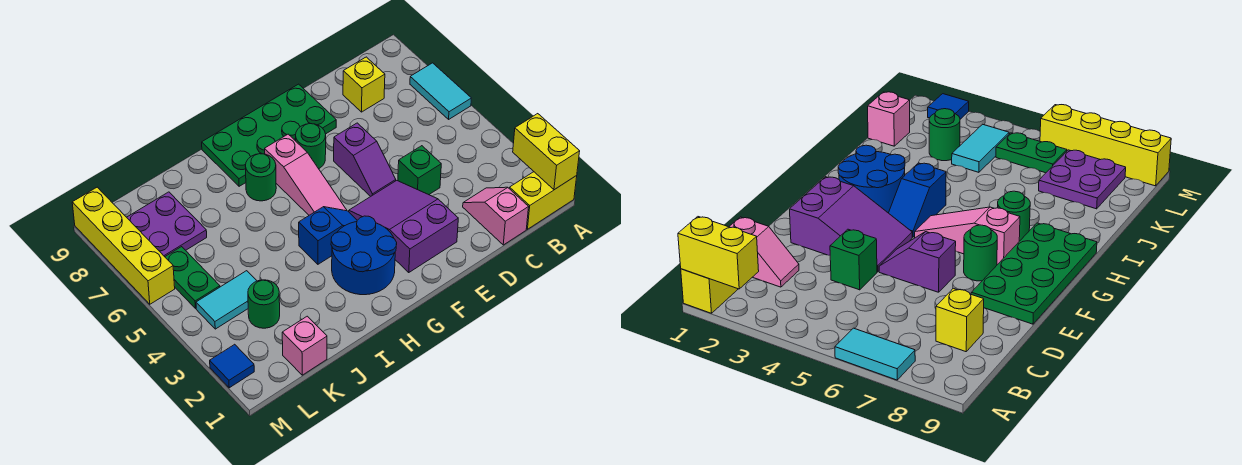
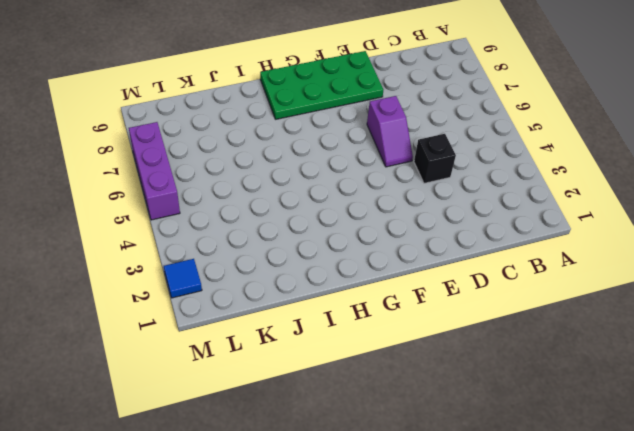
black brick D4 level 1 -> green brick D4 level 1
purple brick M5:M7 level 1 -> yellow brick M6:M9 level 1
none -> yellow brick A1:B1 level 1
none -> cyan tile A6:A7 level 1
none -> pink slope C1:C2 level 1 top 1

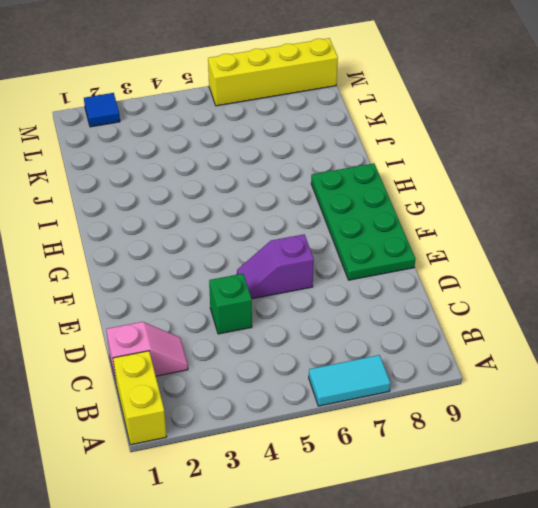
none -> yellow brick C8 level 1
none -> purple slope E2:F4 level 1 top 2
none -> green round brick F7 level 1

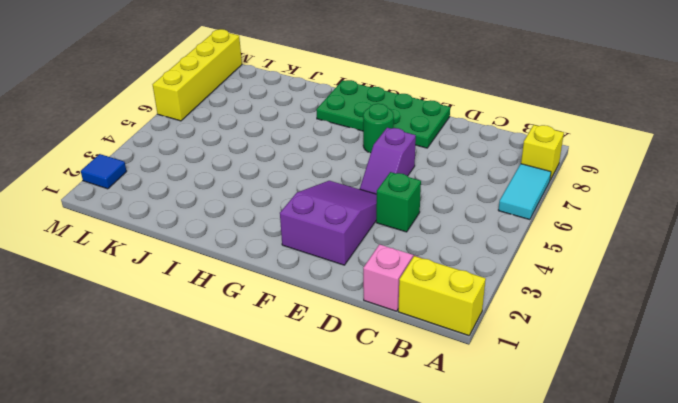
yellow brick A8 level 1 -> yellow brick C8 level 1
none -> blue round brick G2:H3 level 1
none -> blue slope G4:H4 level 1 top H
none -> pink slope G5:G7 level 1 top 7

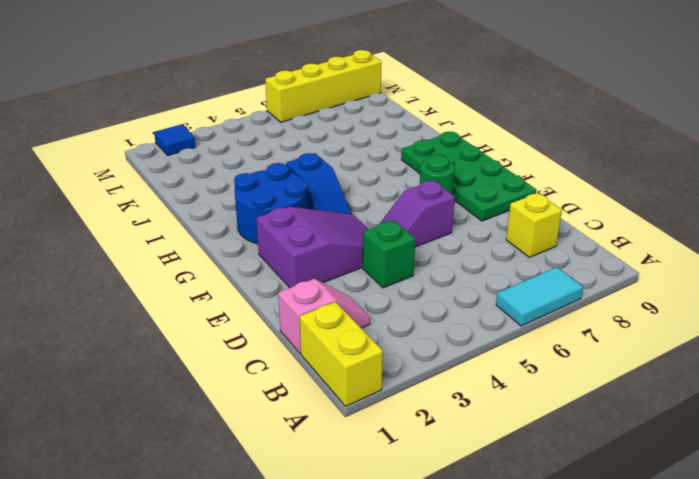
none -> pink slope G5:G7 level 1 top 7
none -> green round brick H7 level 1
none -> pink brick K1 level 1

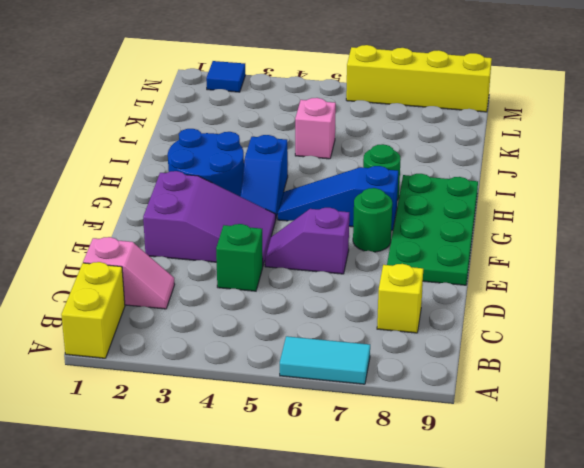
blue slope G5:G7 level 1 top 7 -> pink slope G5:G7 level 1 top 7
pink brick J5 level 1 -> pink brick K1 level 1
none -> green round brick K3 level 1
none -> cyan tile K4:L4 level 1
none -> purple plate K7:L8 level 1

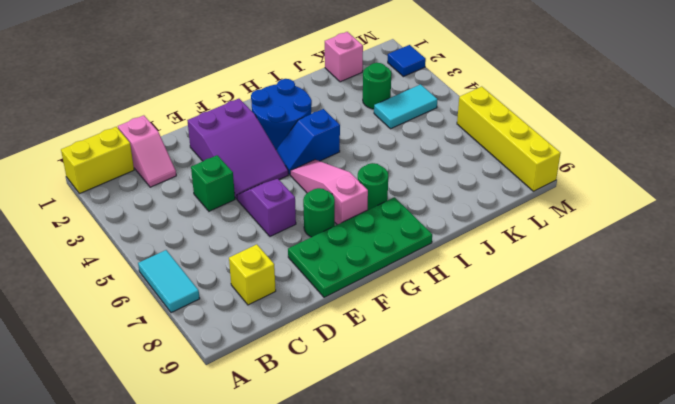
none -> purple plate K7:L8 level 1
none -> green plate L5:L6 level 1
none -> yellow brick A1:A2 level 2

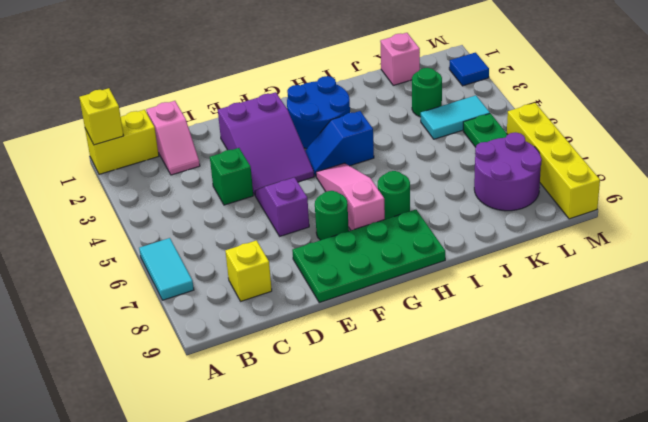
yellow brick A1 level 2 -> yellow brick A1:A2 level 2
purple round brick K7:L8 level 1 -> purple plate K7:L8 level 1

